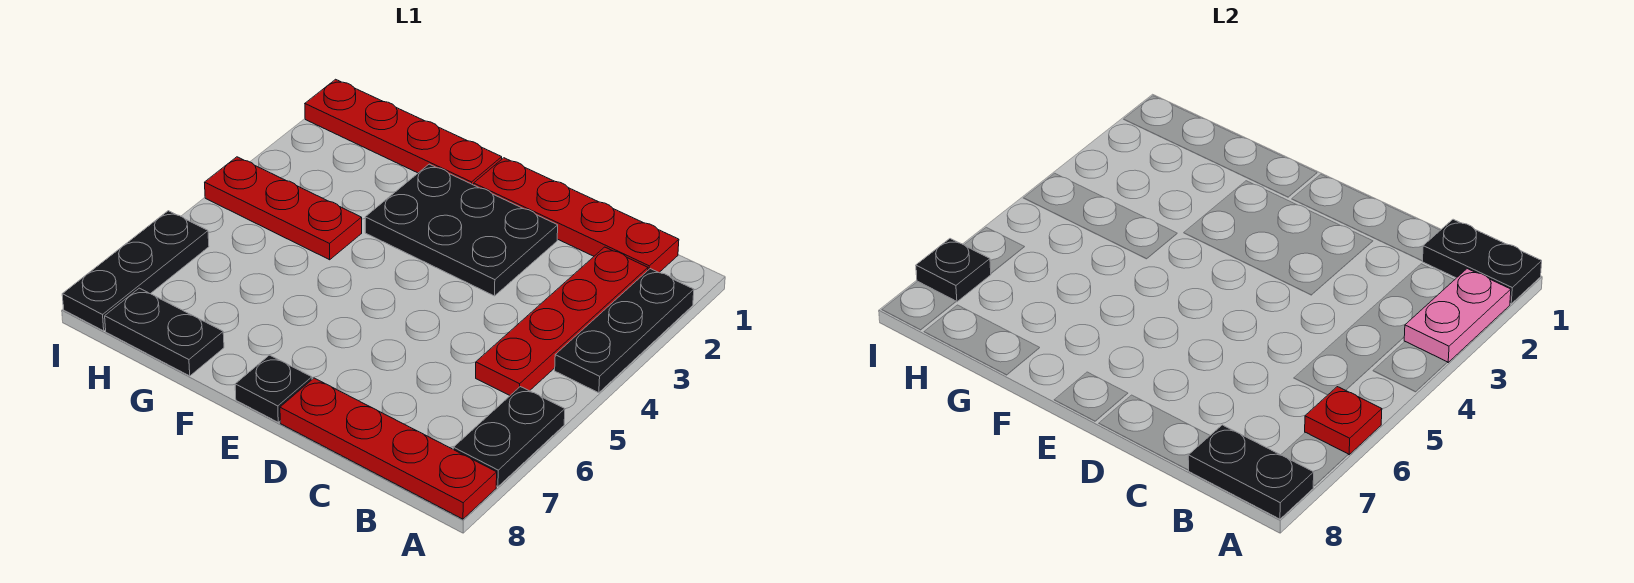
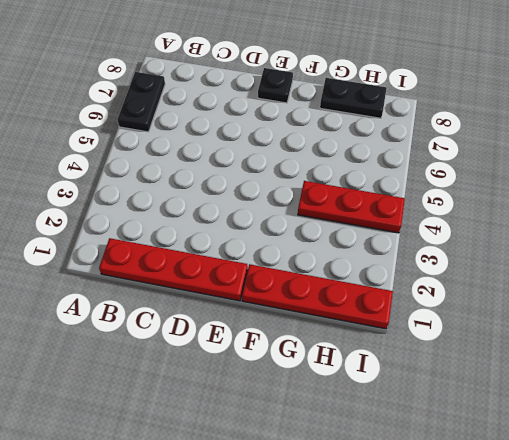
none -> black plate A2:A4 level 1
none -> red plate A8:D8 level 1
none -> red plate B2:B5 level 1

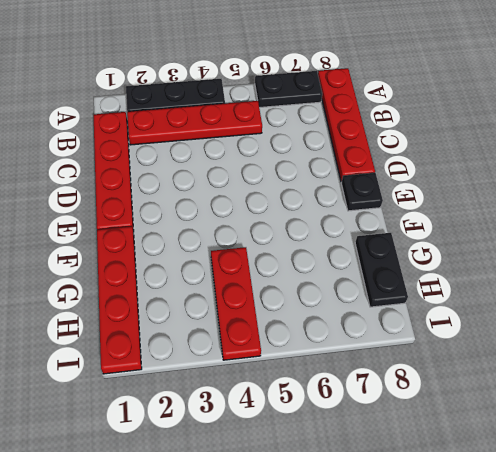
none -> black plate D2:F3 level 1
none -> black plate I6:I8 level 1
none -> black plate A1:B1 level 2

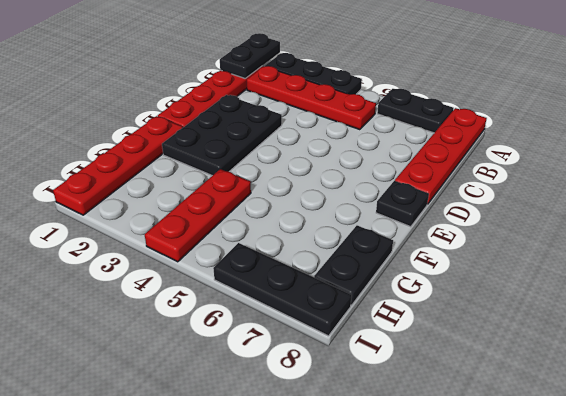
none -> pink plate A2:A3 level 2
none -> red plate A6 level 2
none -> black plate A8:B8 level 2

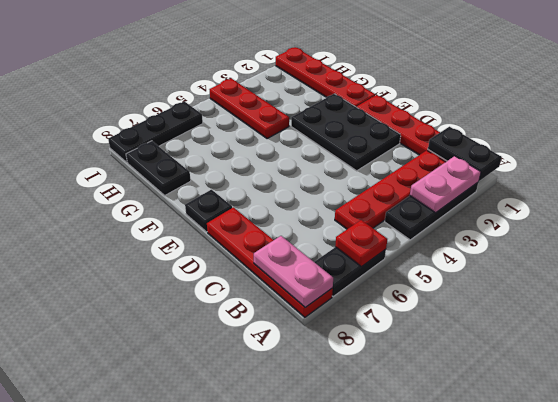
pink plate A8:B8 level 2 -> black plate A8:B8 level 2
none -> black plate I7 level 2

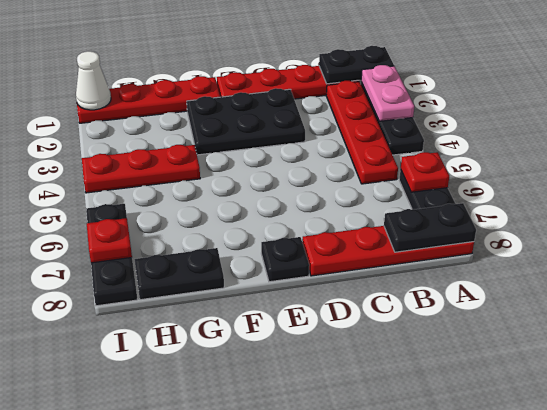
white cone I1 level 2 -> none
red plate I7 level 2 -> black plate I7 level 2

